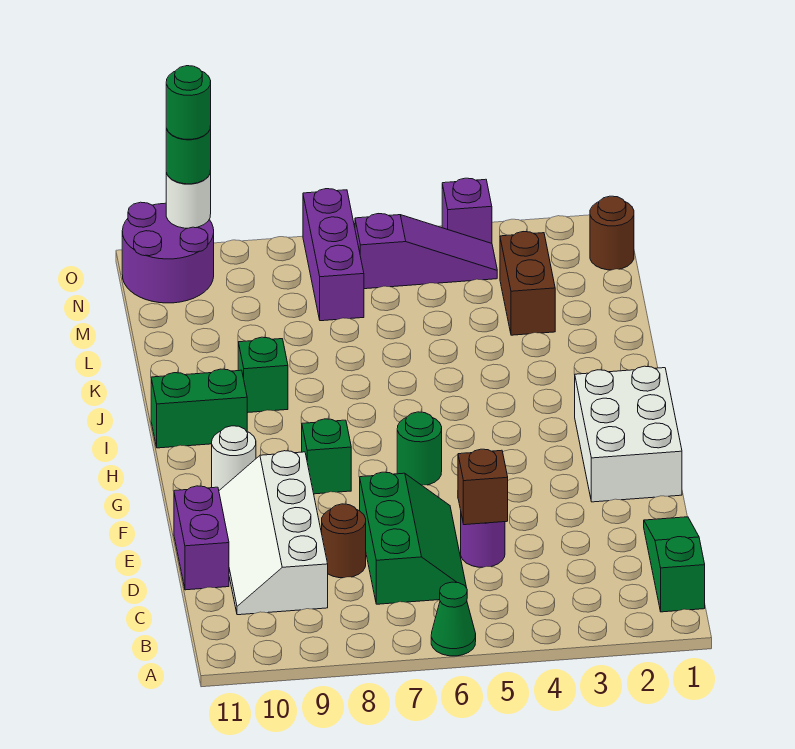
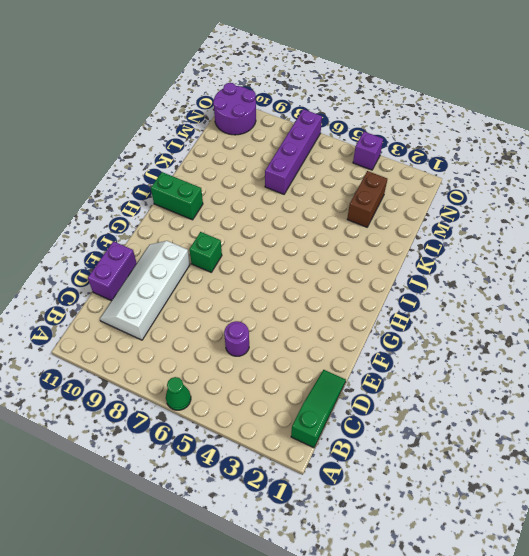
purple brick L7:O7 level 1 -> purple brick M7:O7 level 1
none -> green slope C6:E7 level 1 top 7
none -> brown round brick D8 level 1
none -> white brick F1:H2 level 1

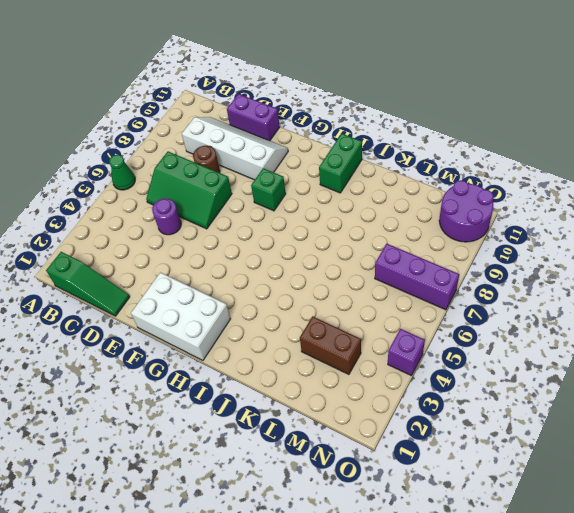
none -> green round brick G6 level 1
none -> white round brick G10 level 1
none -> green brick J9 level 1

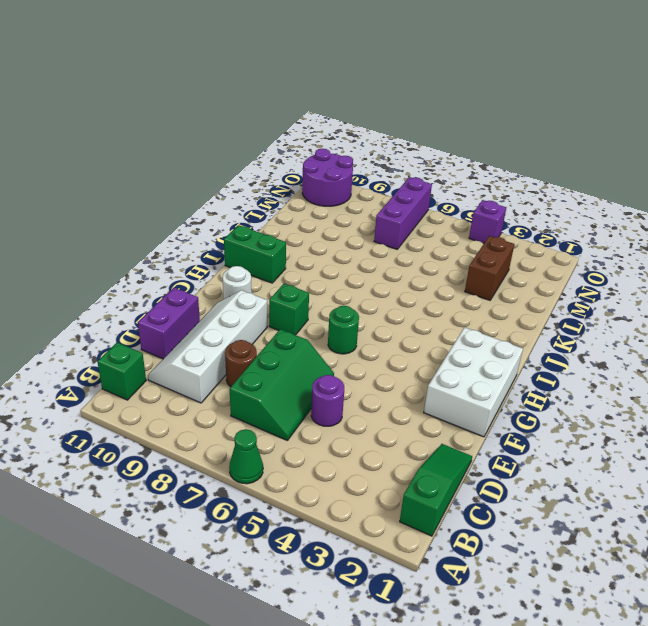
green brick B11 level 1 -> green brick J9 level 1
none -> brown round brick N1 level 1
none -> purple slope N4:N6 level 1 top 6
none -> brown brick D5 level 2

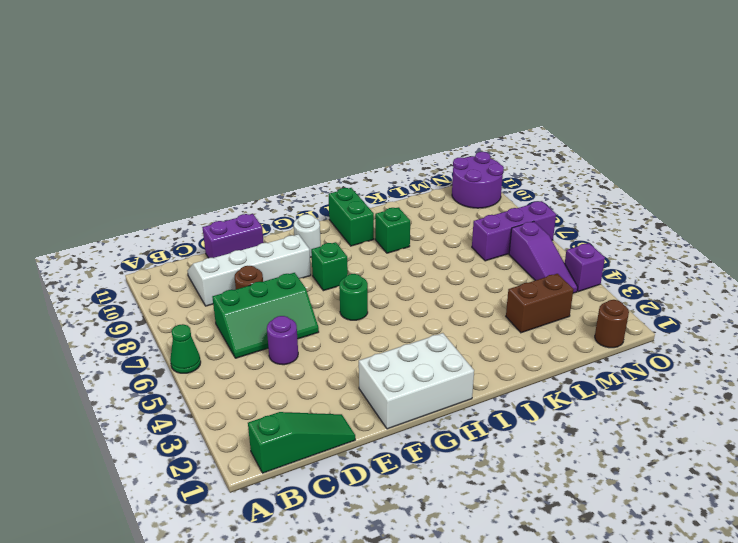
none -> brown brick D5 level 2
none -> white round brick O10 level 2
none -> green round brick O10 level 3

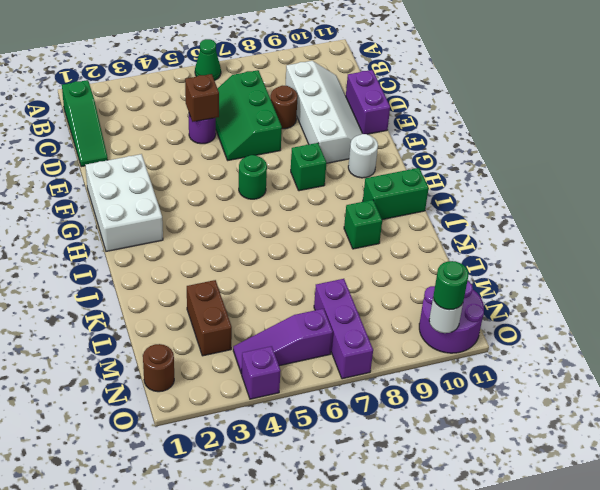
none -> green round brick O10 level 4

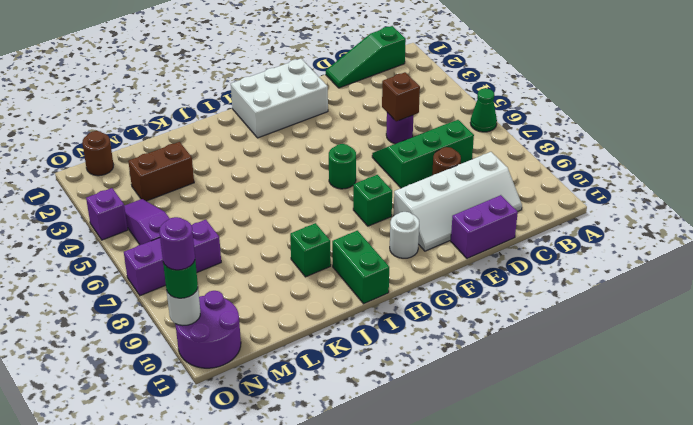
purple round brick O10 level 4 -> green round brick O10 level 4

